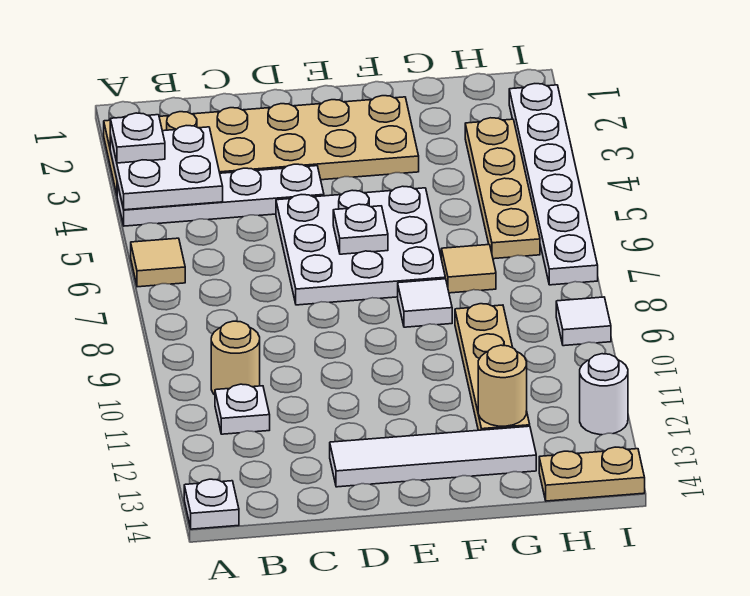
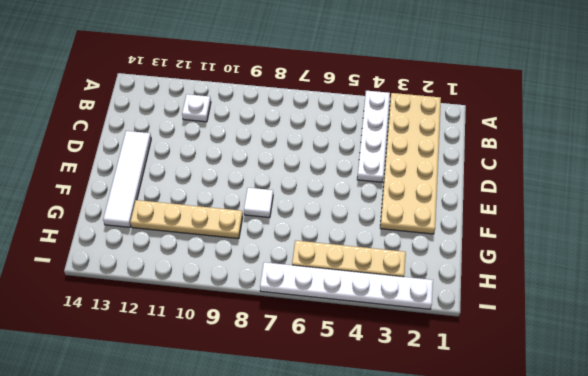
none -> tan tile A6 level 1
none -> white plate A14 level 1
none -> tan round brick B10 level 1

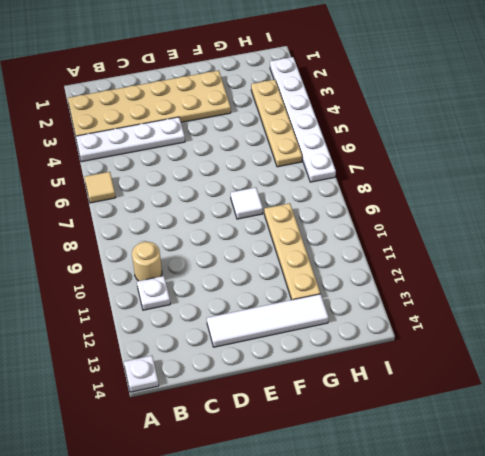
none -> white plate D5:F7 level 1
none -> tan tile G7 level 1
none -> tan plate H14:I14 level 1

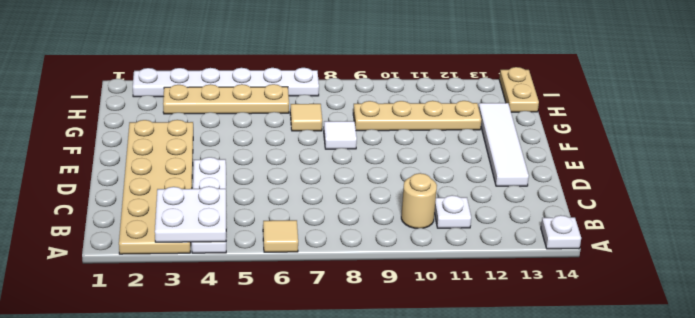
none -> white plate D5:F7 level 1
none -> white tile I9 level 1
none -> white round brick I12 level 1

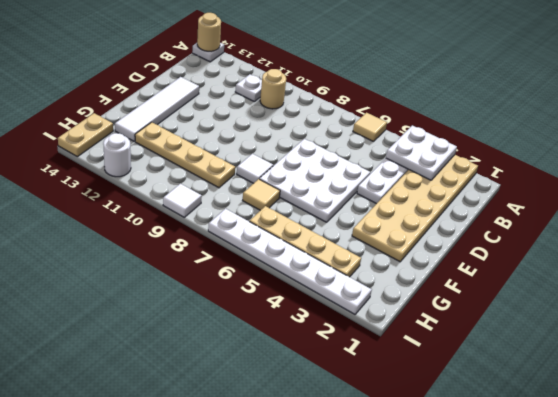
tan round brick A14 level 2 -> tan round brick G12 level 2
none -> white plate E6 level 2
none -> white plate A3 level 3

